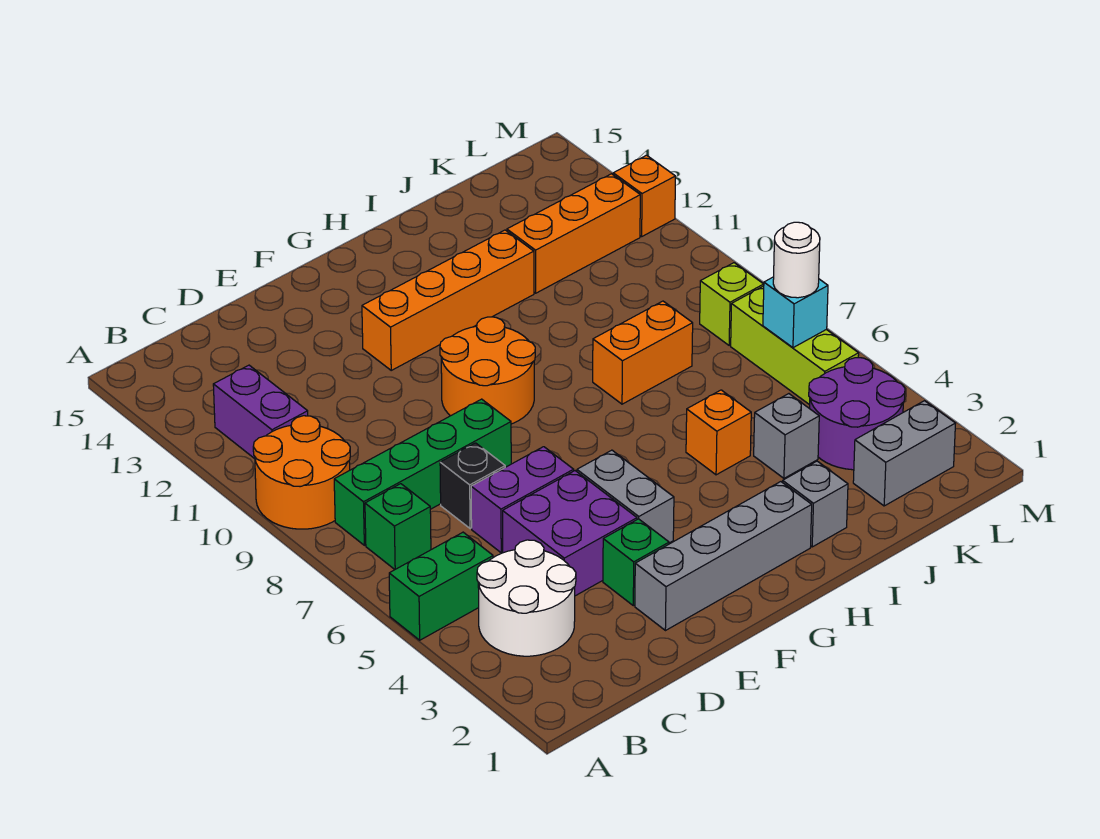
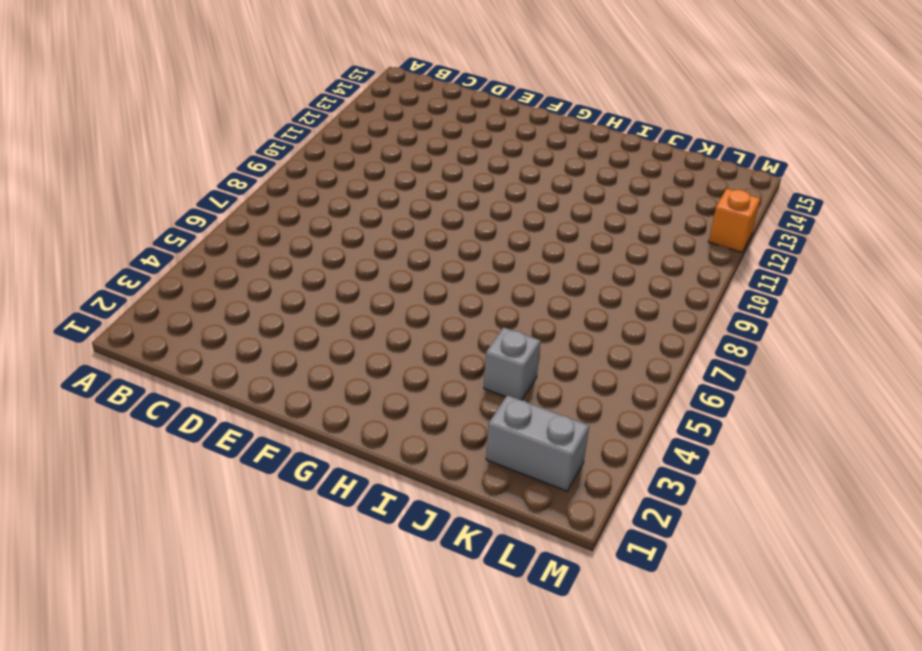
none -> green brick A5:B5 level 1
none -> orange round brick A9:B10 level 1
none -> white round brick B3:C4 level 1

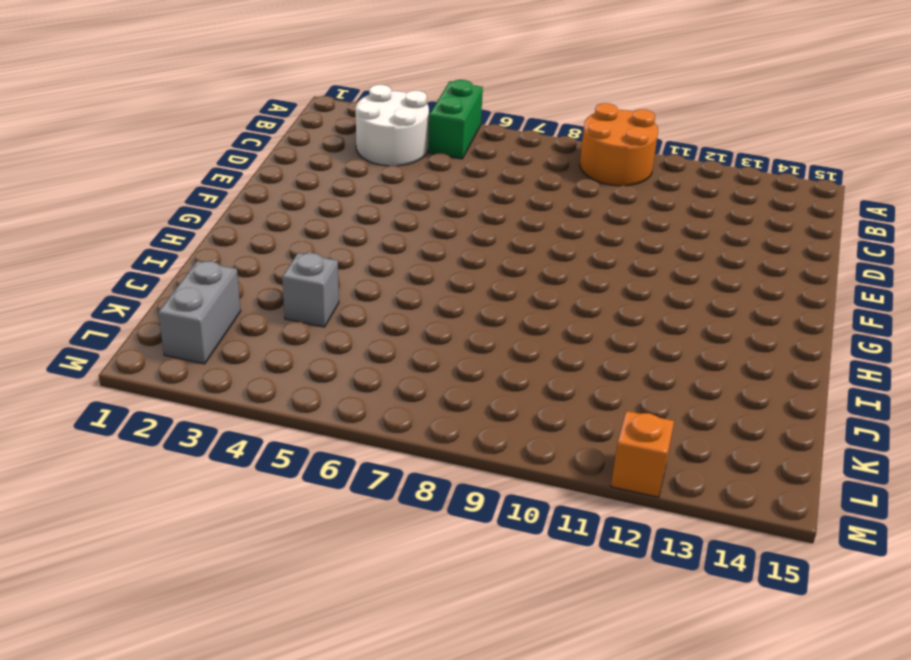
none -> green brick B7 level 1
none -> green brick B8:E8 level 1
none -> purple brick B11:B12 level 1

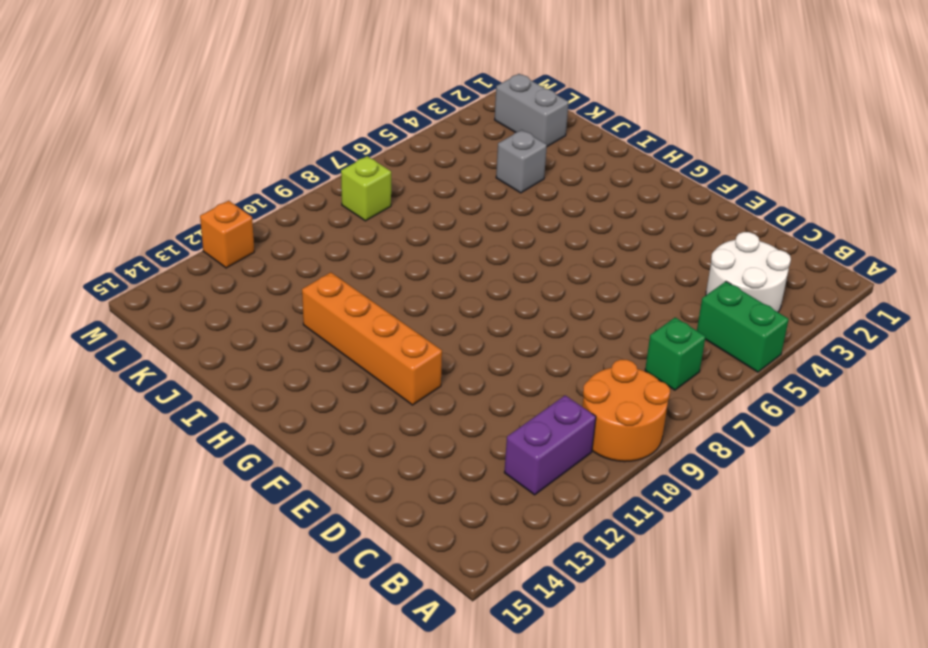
none -> green brick B8:E8 level 1
none -> purple brick D4:E5 level 1
none -> purple brick D6:E6 level 1

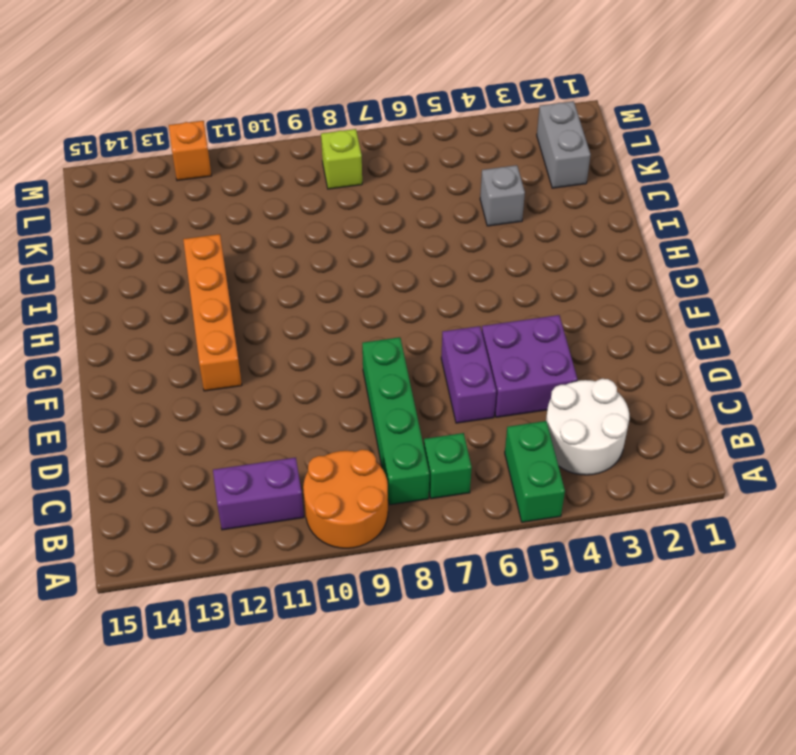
none -> black brick D7 level 1
none -> grey brick E2:H2 level 1
none -> green brick E3 level 1

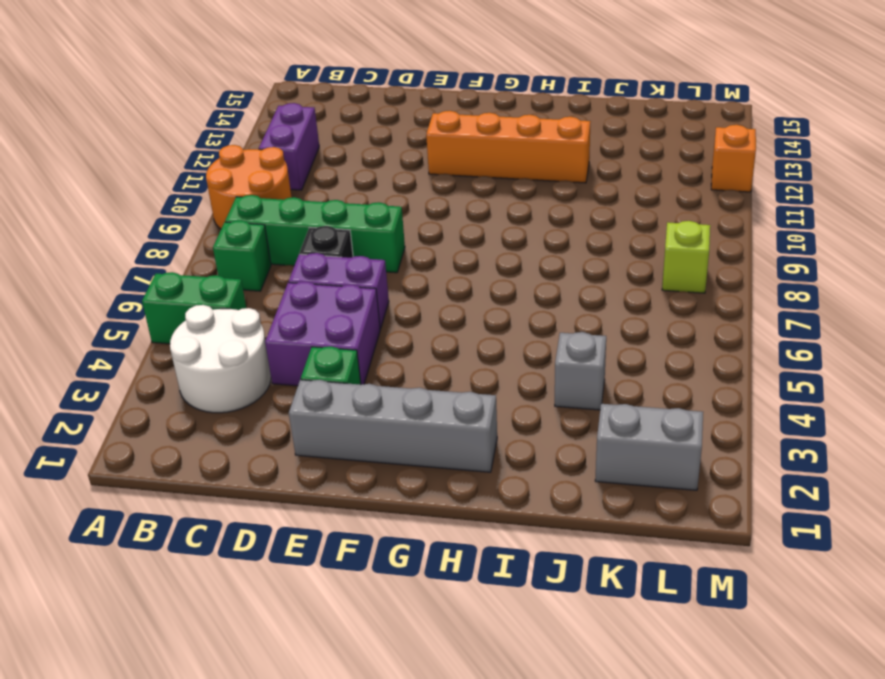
none -> grey brick F4:F5 level 1
none -> orange round brick F9:G10 level 1
none -> grey brick I2 level 1

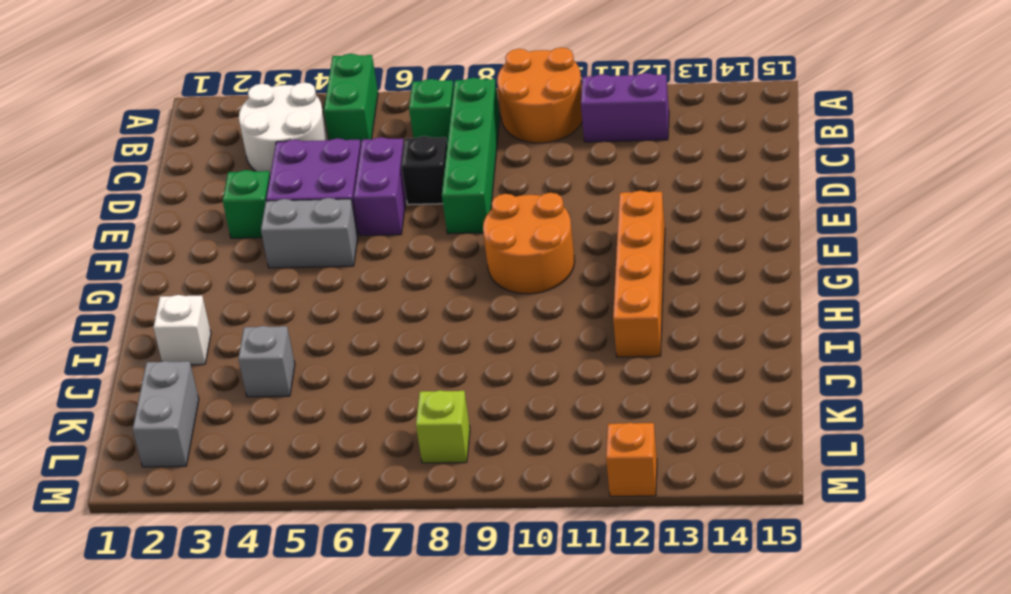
white brick I2 level 1 -> grey brick I2 level 1
none -> grey brick E2:H2 level 1
none -> orange brick I5 level 1
none -> orange brick I8:J8 level 1

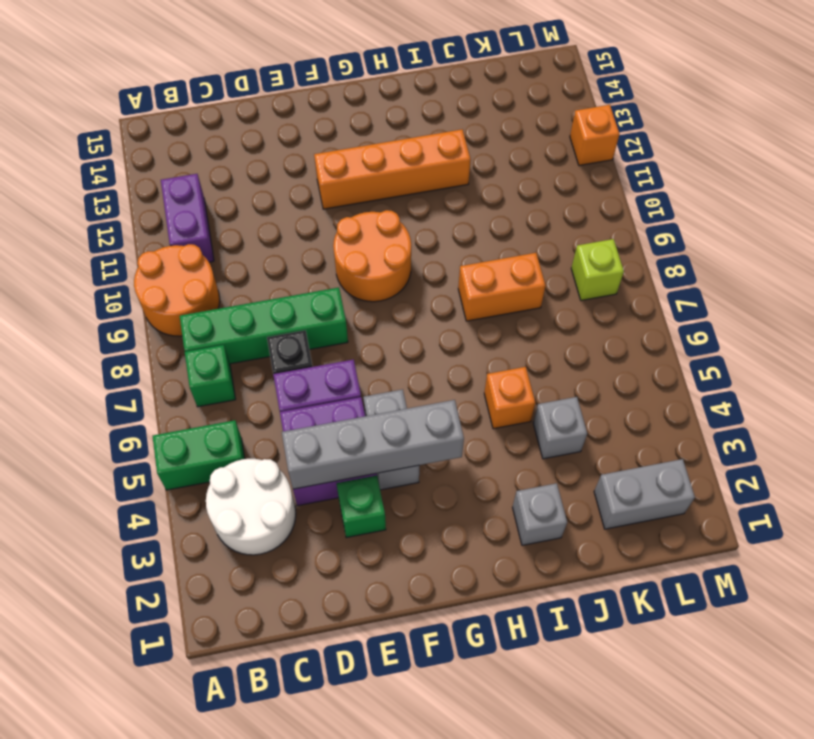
grey brick D4:G4 level 2 -> grey brick E2:H2 level 1
none -> orange brick J12:L12 level 1
none -> purple round brick K3:L4 level 1
none -> lime brick L5:L7 level 1

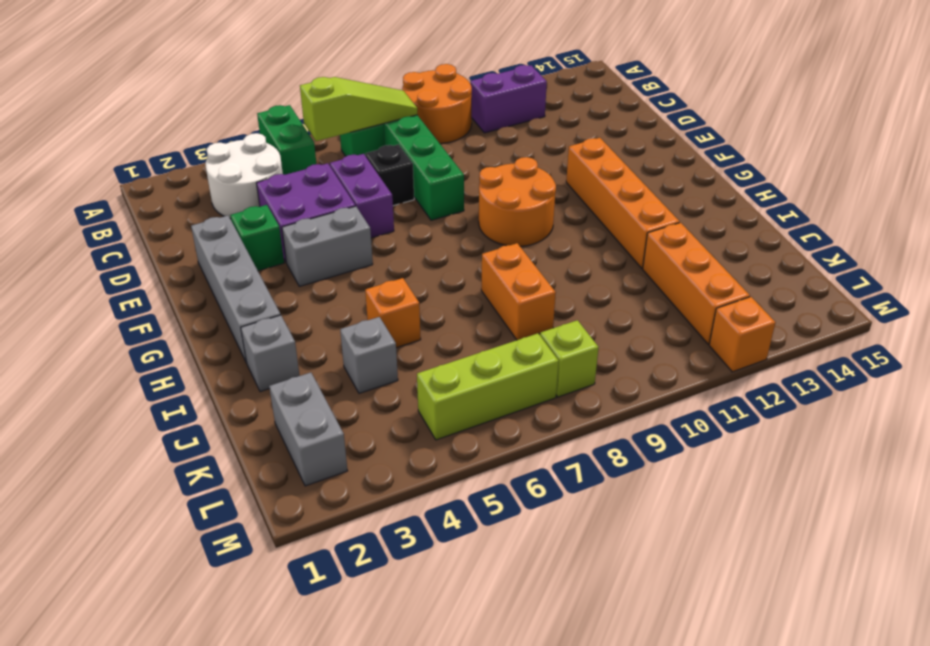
lime slope B6:B8 level 2 top 6 -> none
none -> purple round brick K3:L4 level 1
none -> cyan brick L6 level 2
none -> white round brick L6 level 3

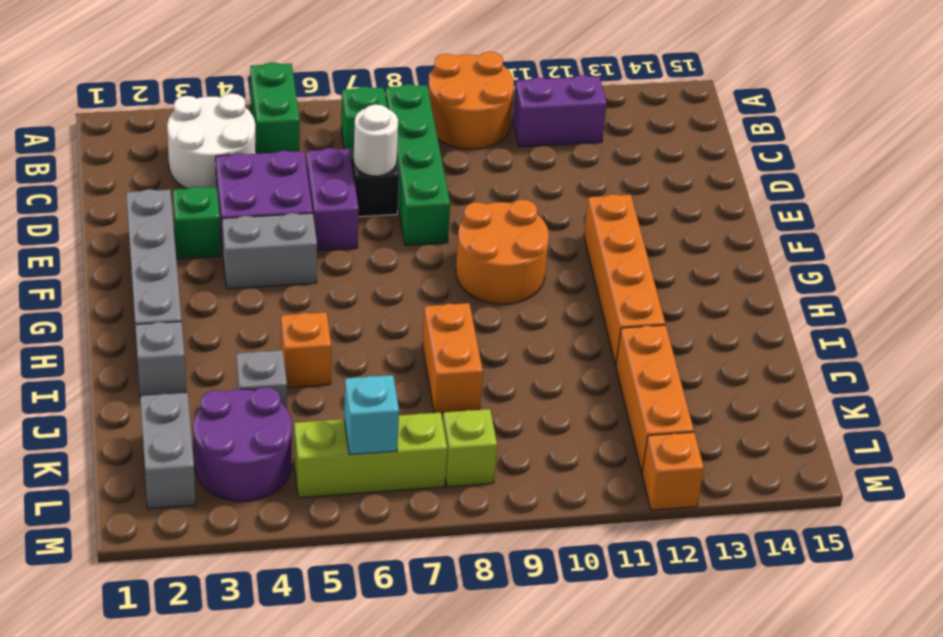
white round brick D7 level 2 -> white round brick L6 level 3

